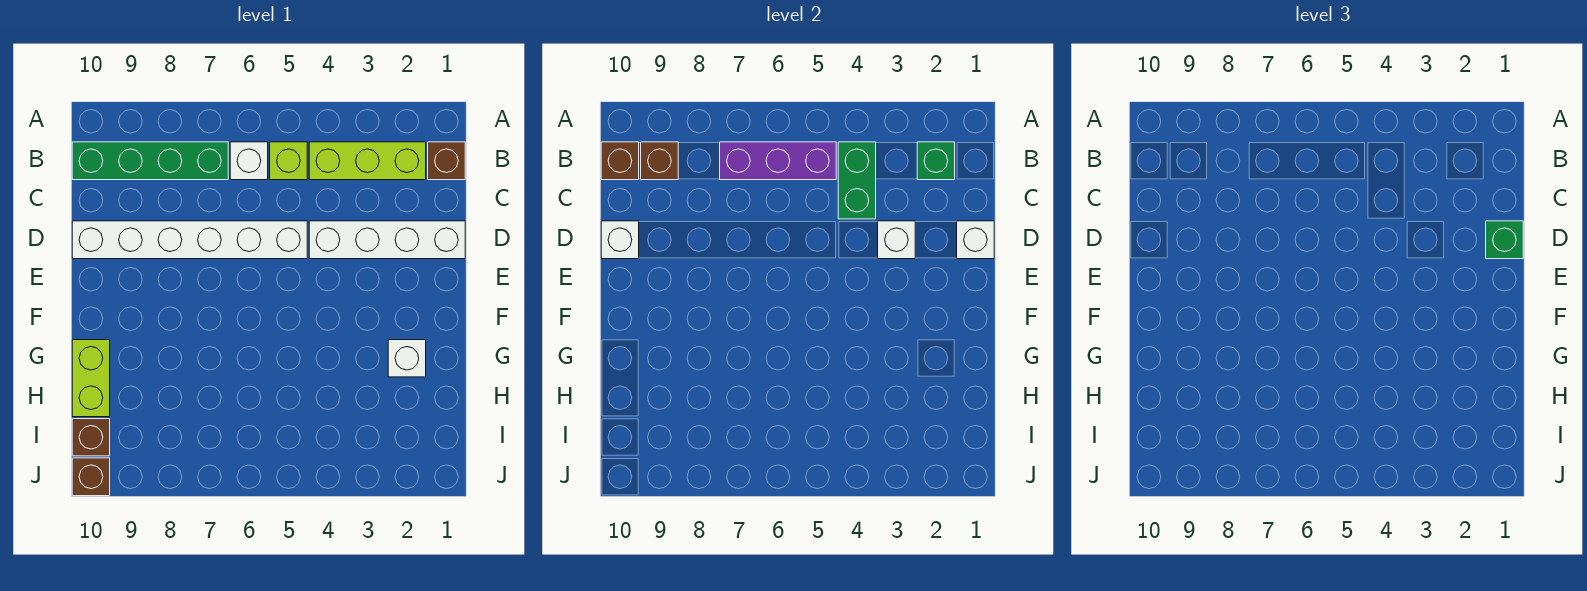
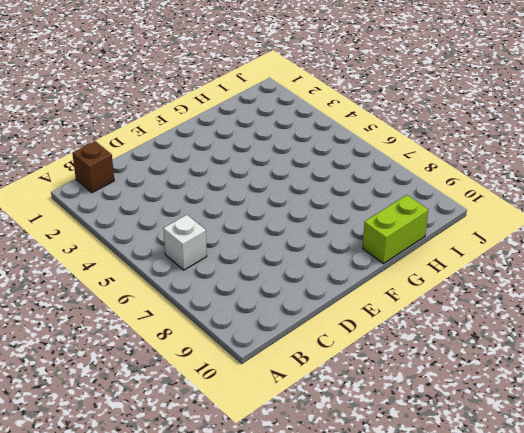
none -> lime brick B2:B4 level 1
none -> lime brick B5 level 1
none -> green brick B7:B10 level 1

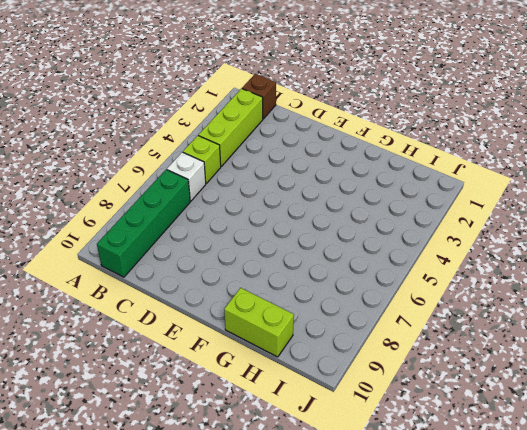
none -> white brick D1:D4 level 1
none -> white brick D5:D10 level 1
none -> white brick G2 level 1

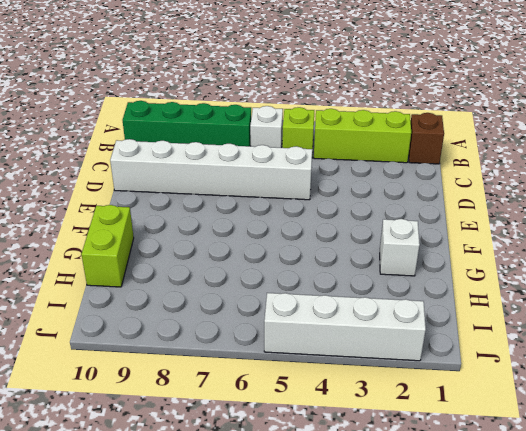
white brick J2:J5 level 1 -> white brick D1:D4 level 1
none -> brown brick I10 level 1
none -> brown brick J10 level 1
none -> green brick B2 level 2

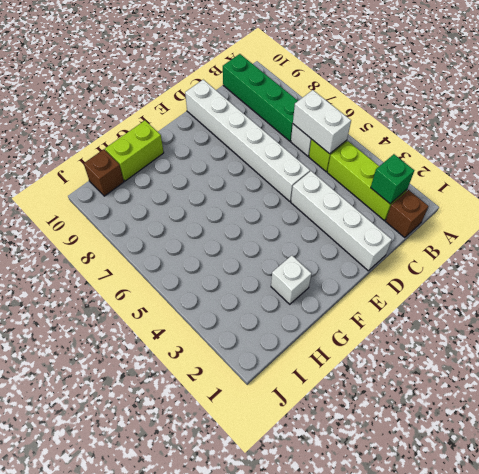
white brick B5:B6 level 2 -> purple brick B5:B7 level 2
none -> brown brick J10 level 1
none -> green brick B4:C4 level 2
none -> brown brick B9 level 2

